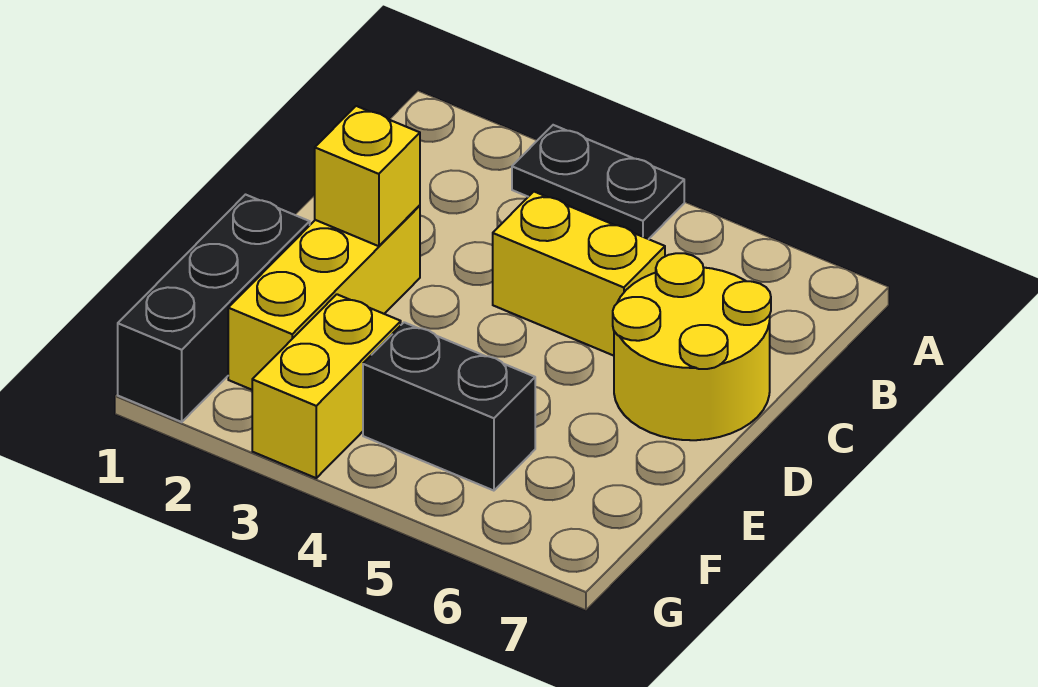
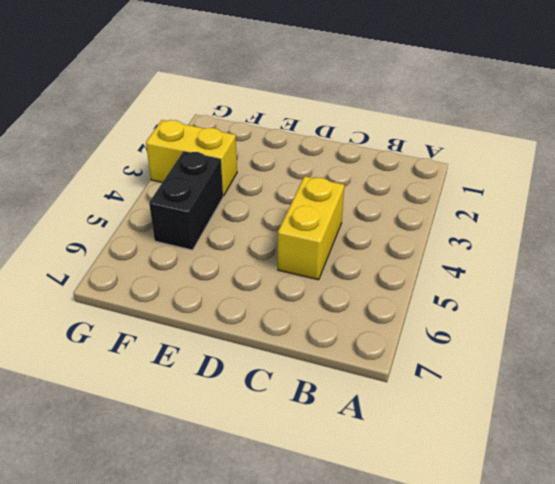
none -> black plate A3:A4 level 1
none -> yellow round brick C6:D7 level 1

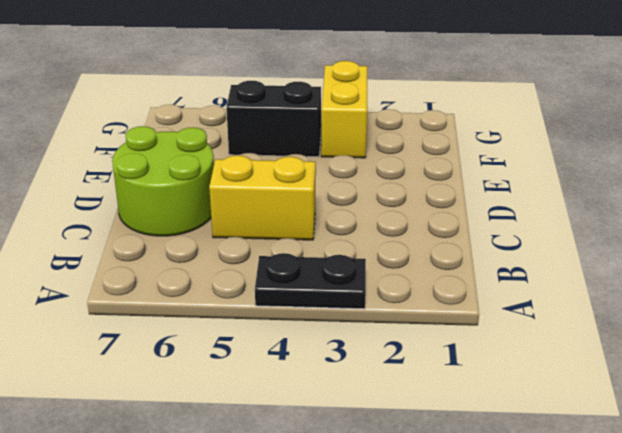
lime round brick C6:D7 level 1 -> yellow round brick C6:D7 level 1
none -> yellow brick D2:F2 level 1
none -> black brick E1:G1 level 1

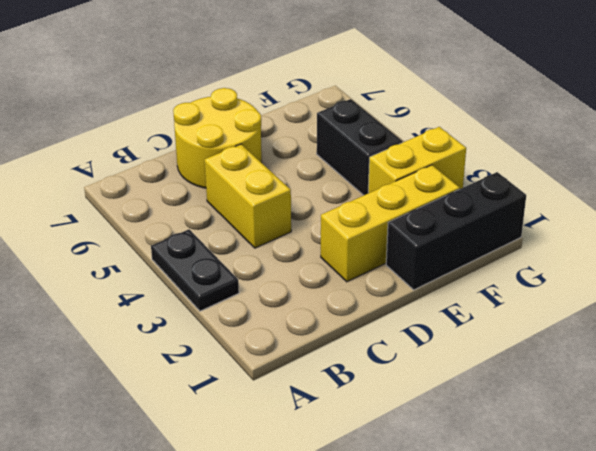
none -> yellow brick D2 level 2

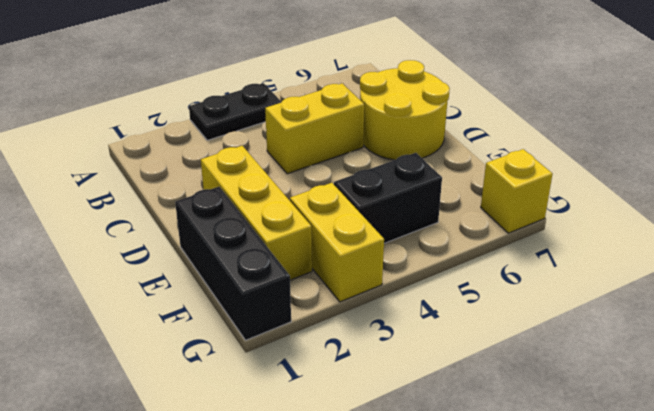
yellow brick G7 level 1 -> yellow brick D2 level 2

